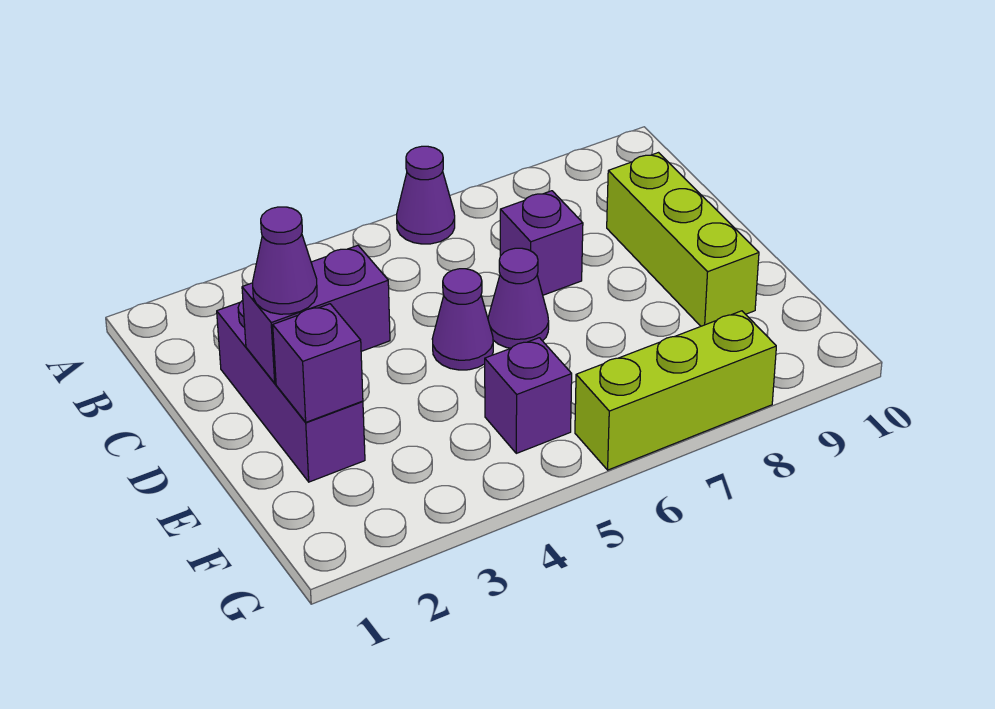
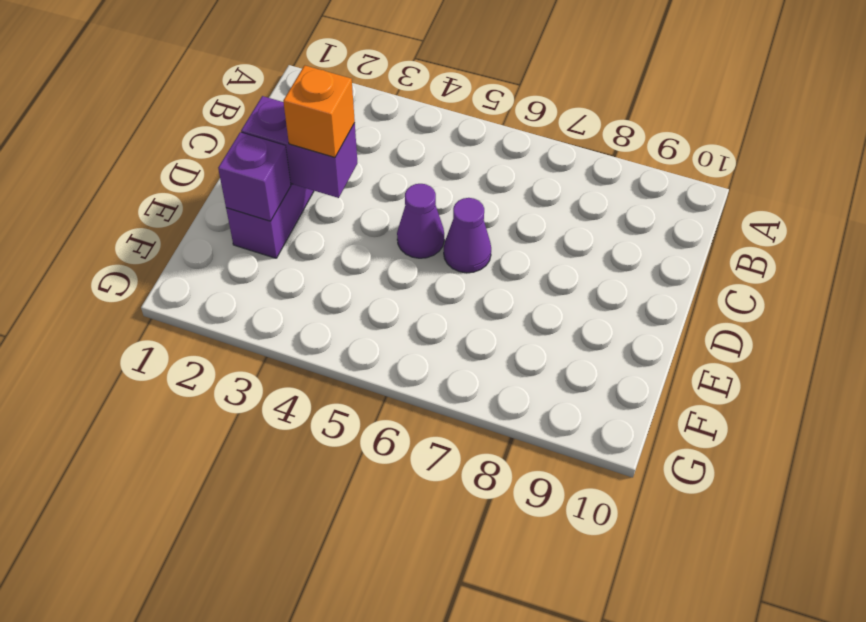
orange brick D3 level 3 -> none
none -> purple cone A6 level 1
none -> purple brick C7 level 1

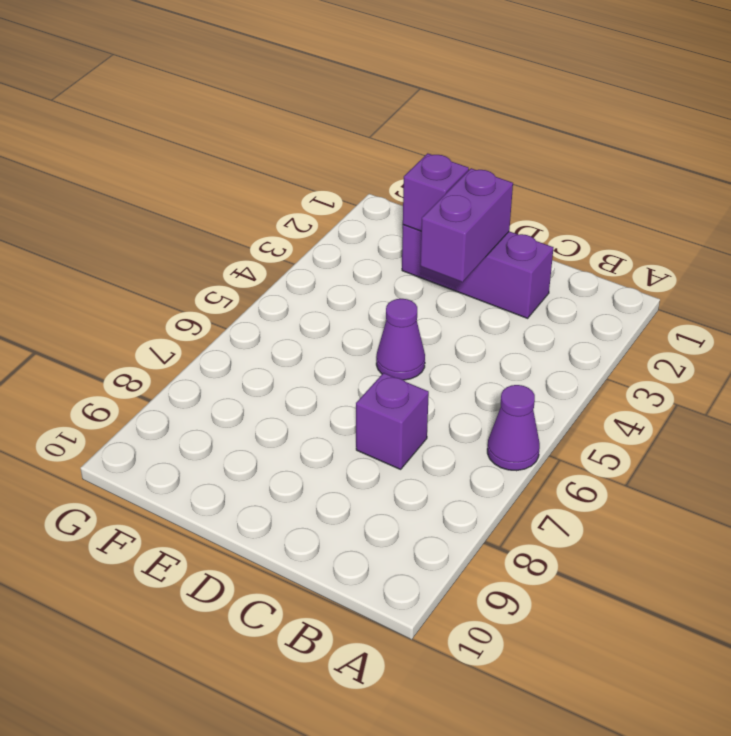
none -> lime brick C9:E9 level 1
none -> purple cone D6 level 1

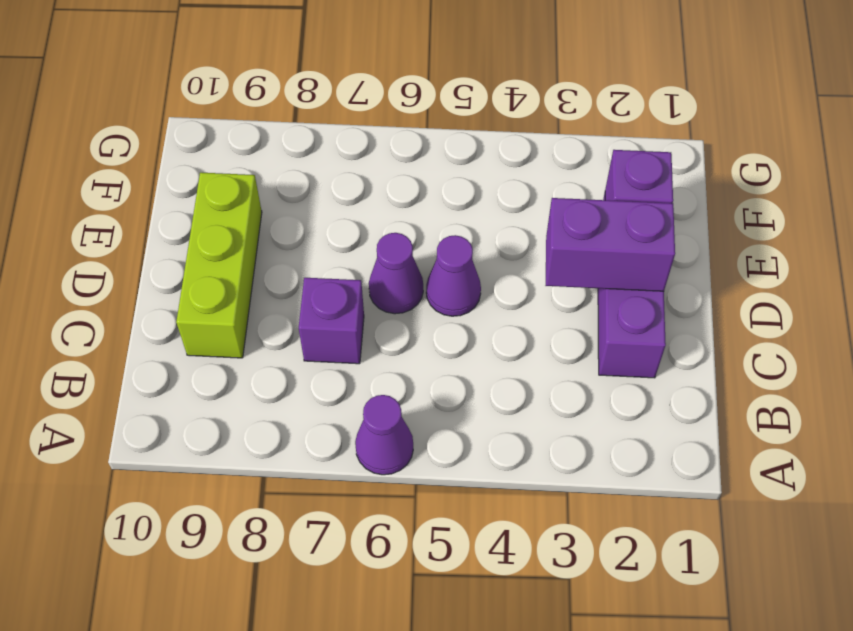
none -> purple brick F5 level 1
none -> lime brick G6:G8 level 1

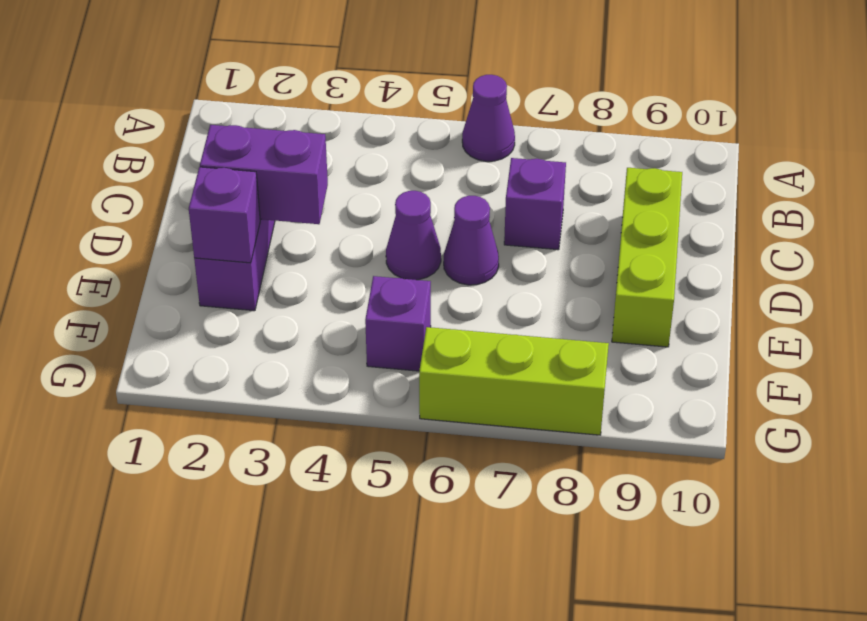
none -> purple cone D2 level 3

